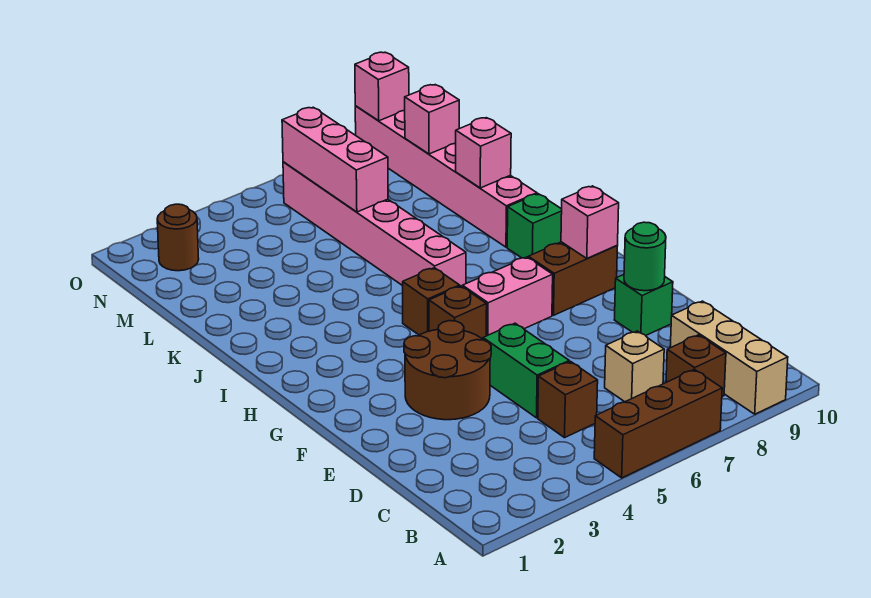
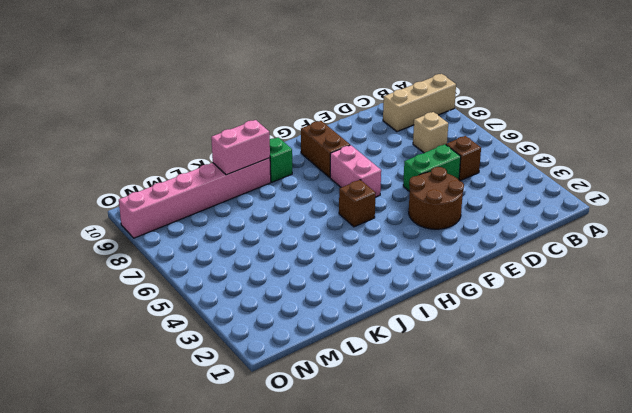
pink brick J9:K9 level 2 -> pink brick K9 level 2
none -> brown brick A5:A7 level 1
none -> brown brick B8 level 1
none -> green brick E9 level 1

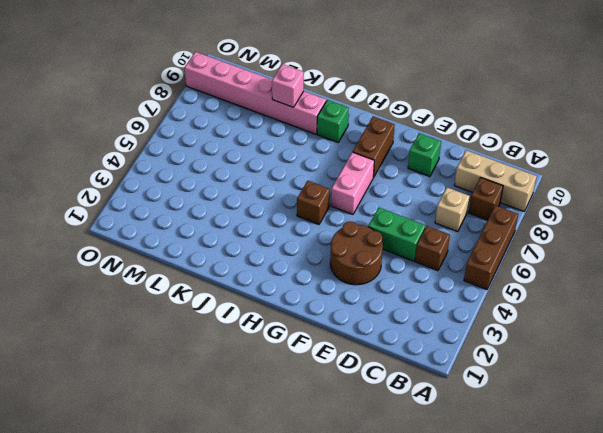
none -> brown brick G5 level 1
none -> pink brick I6:N6 level 1
none -> brown round brick N2 level 1

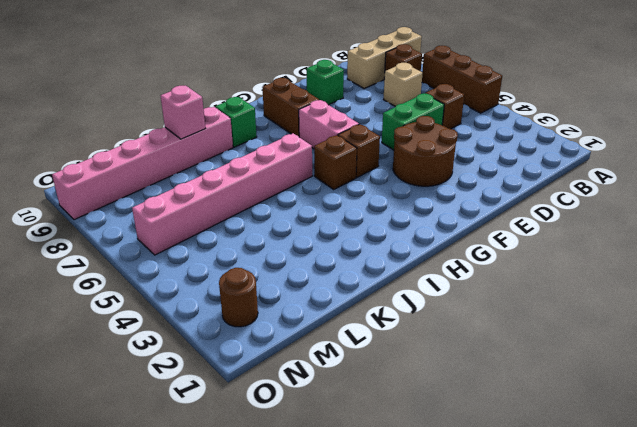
none -> green round brick E9 level 2
none -> pink brick G9 level 2
none -> pink brick L6:N6 level 2

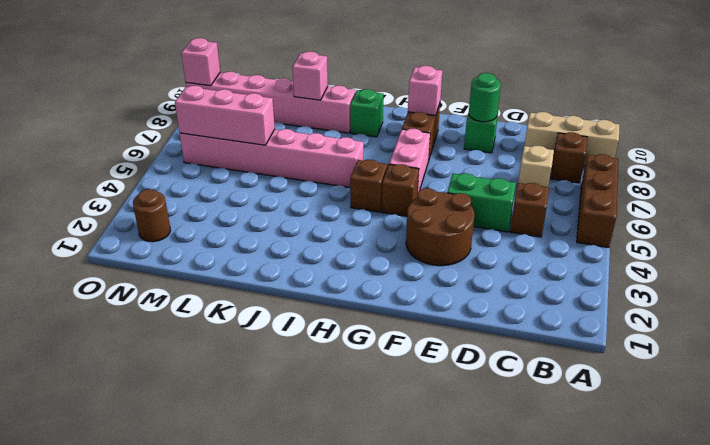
none -> pink brick M9 level 2

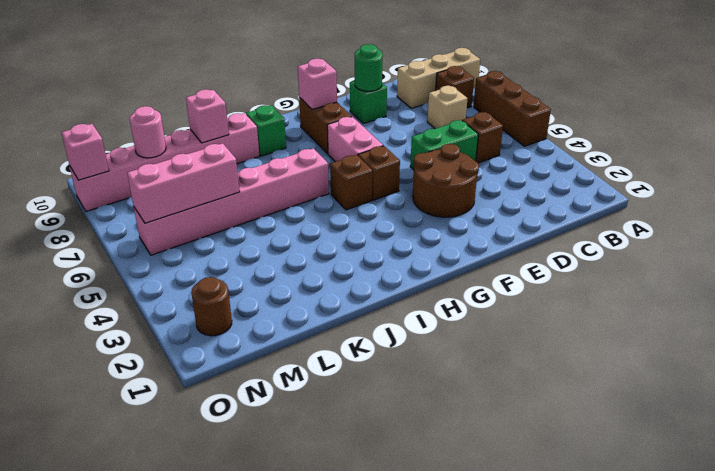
pink round brick M9 level 2 -> pink brick M9 level 2

